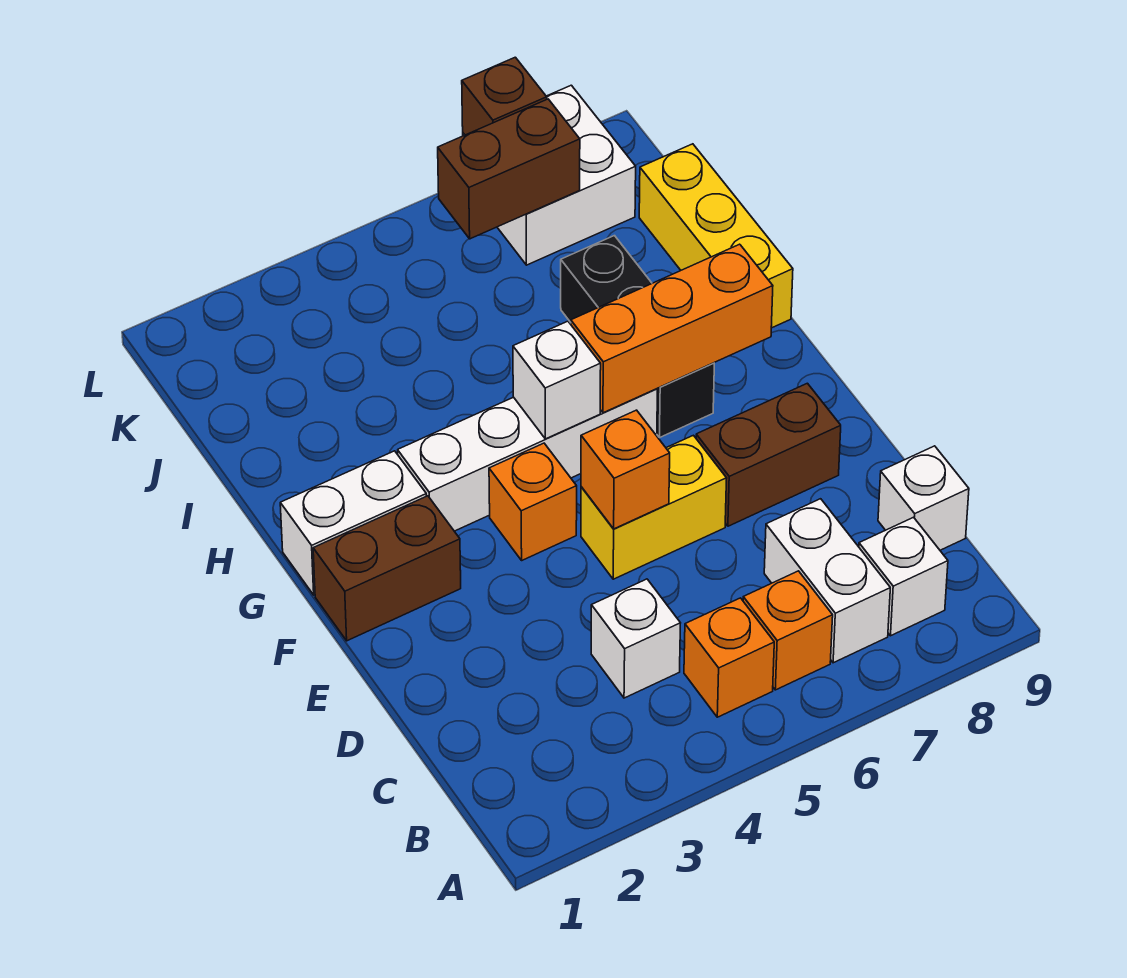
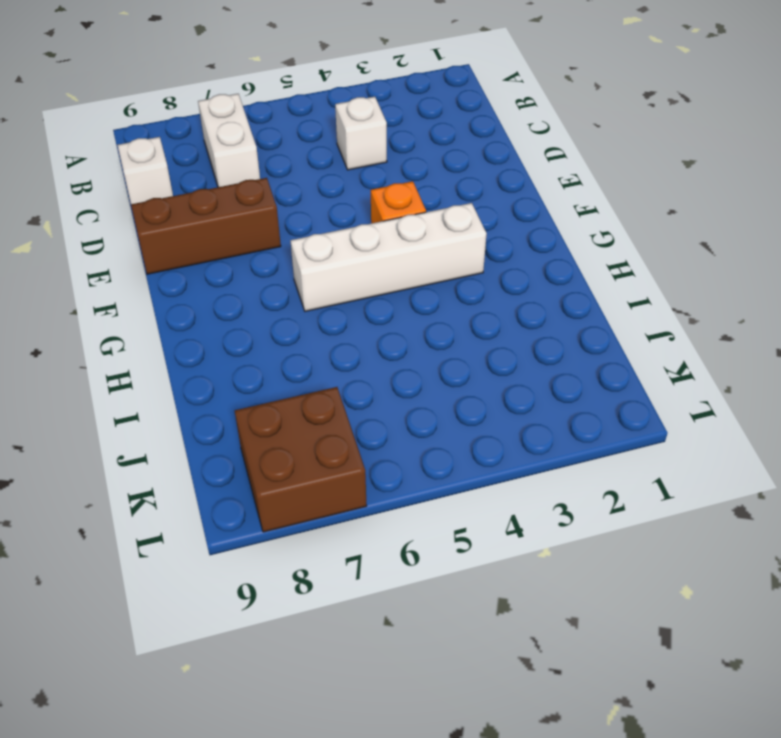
brown brick E7:E9 level 1 -> brown brick E7:E8 level 1
brown brick K7:L8 level 1 -> white brick K7:L8 level 1
none -> orange brick B5 level 1
none -> orange brick B6 level 1
none -> white brick B8 level 1

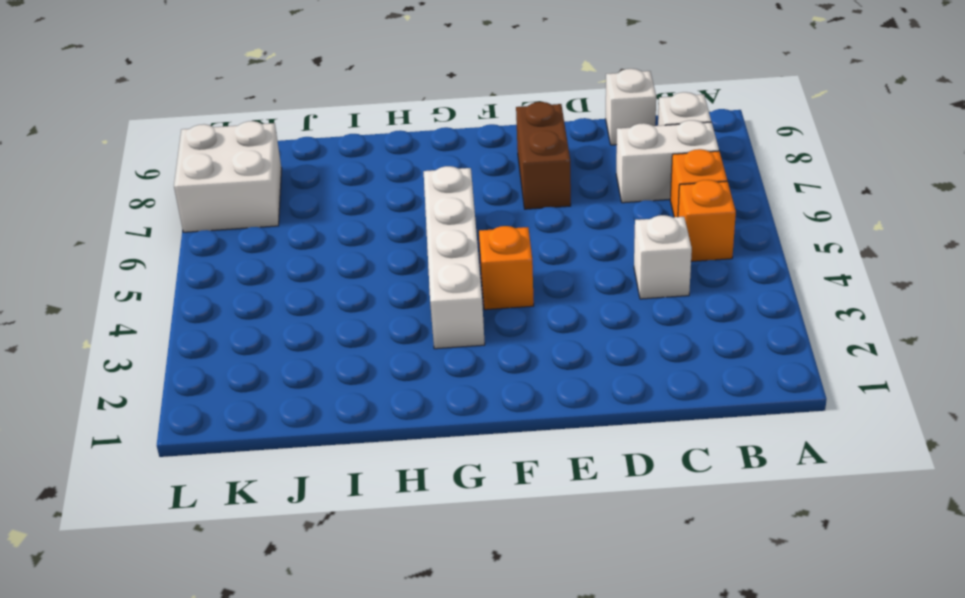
none -> yellow brick E5:E6 level 1
none -> brown brick F1:F2 level 1
none -> white brick G1:G2 level 1

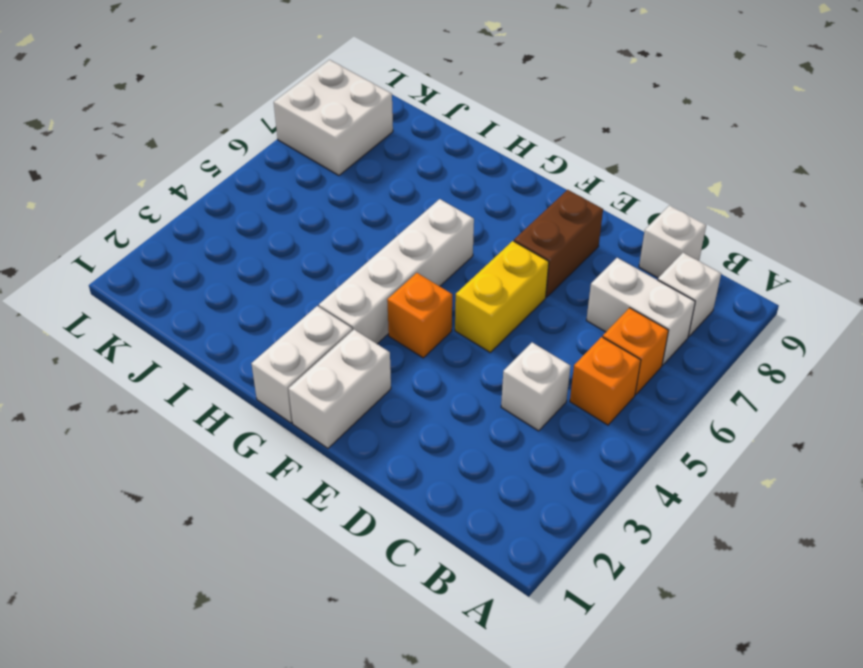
white brick F1:F2 level 1 -> brown brick F1:F2 level 1
none -> black brick G7:I7 level 1
none -> yellow brick H9:J9 level 1
none -> orange brick E5 level 2

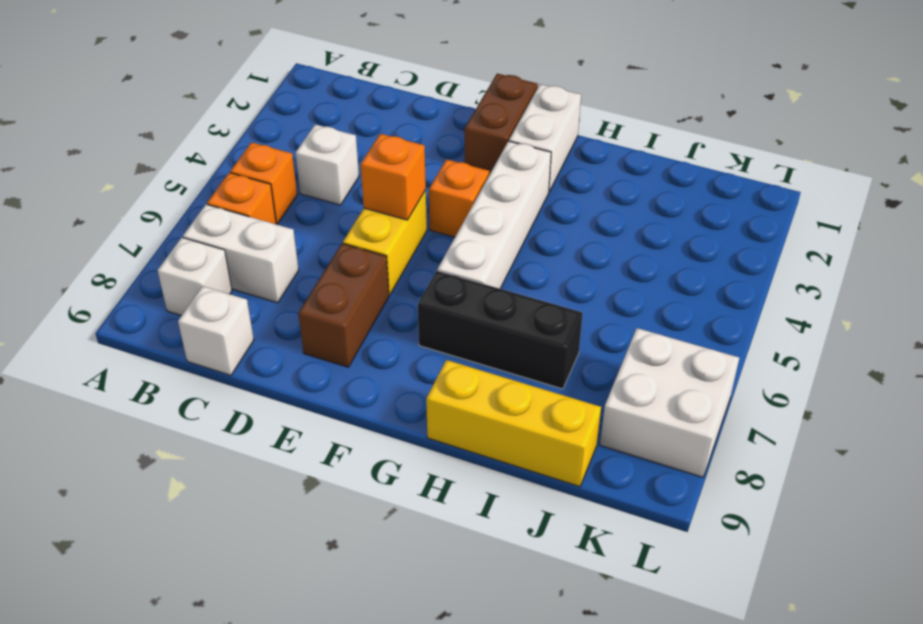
none -> white brick G5 level 2
none -> orange brick G6:G8 level 2
none -> brown brick K6:K7 level 2

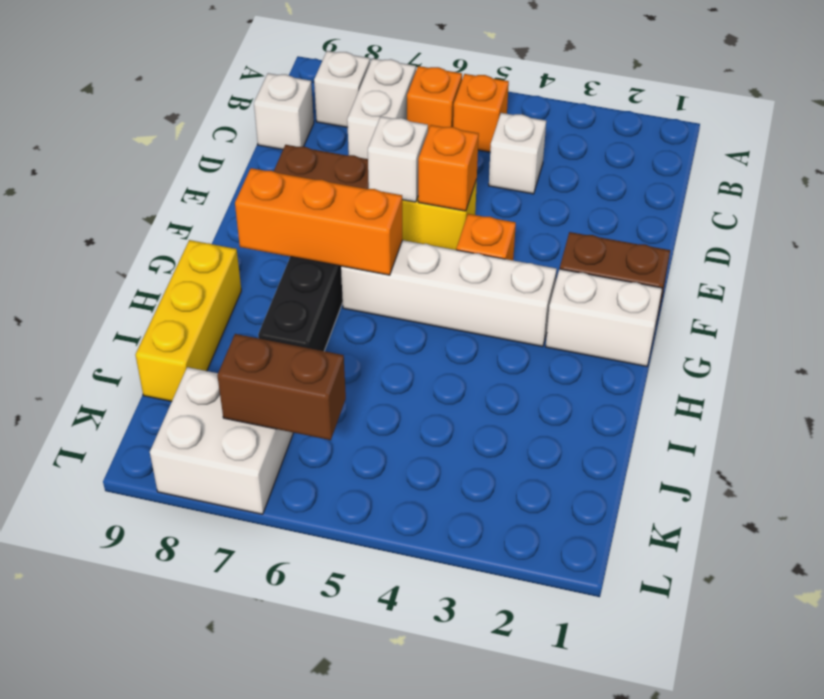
white brick E6 level 2 -> white brick G5 level 2
none -> brown brick L7 level 2

